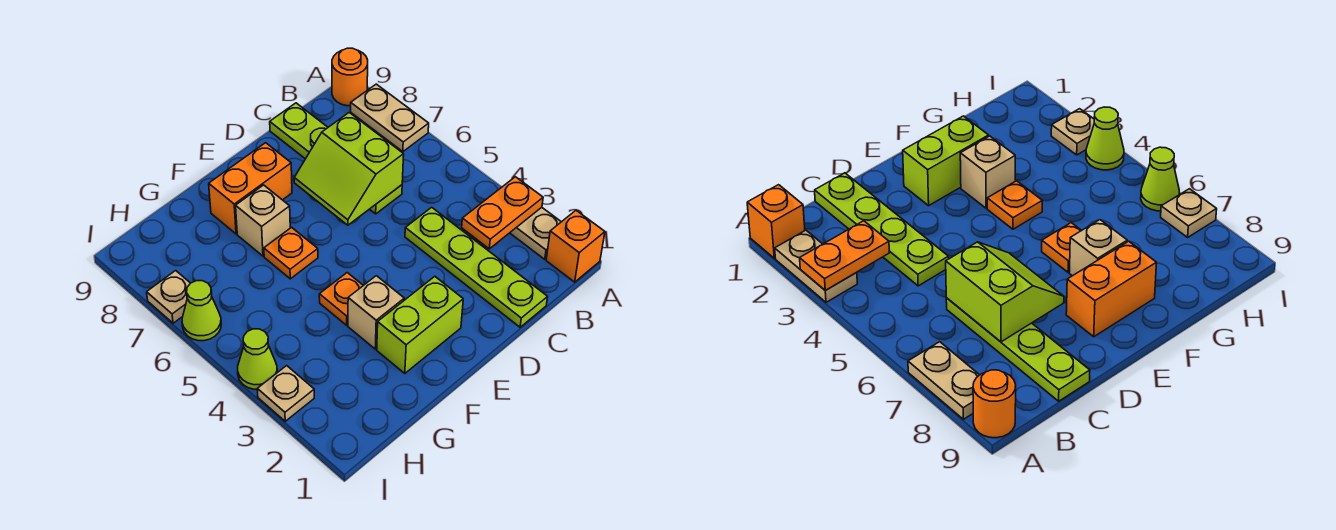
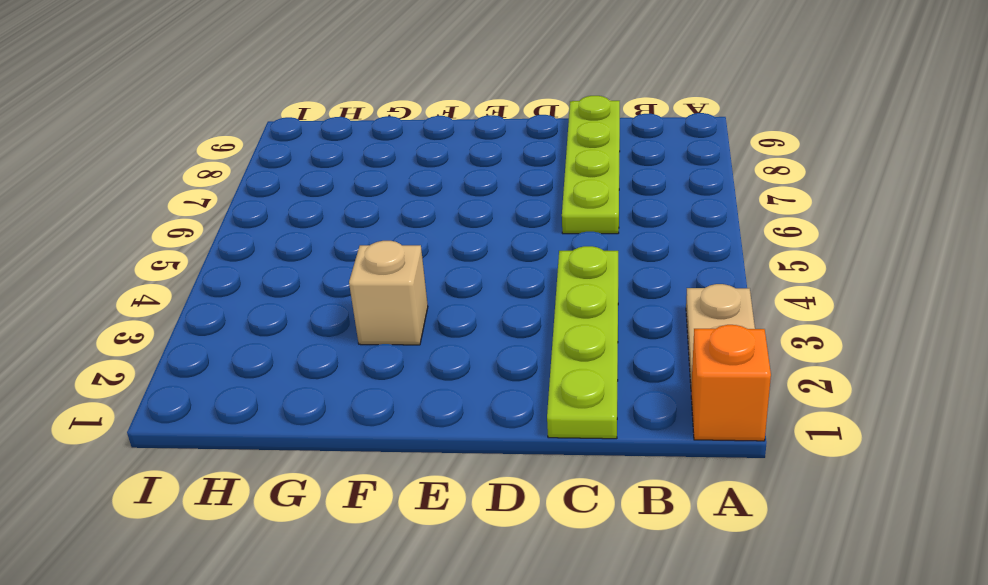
none -> tan plate A7:A8 level 1
none -> orange round brick A9 level 1
none -> lime brick E2:F2 level 1

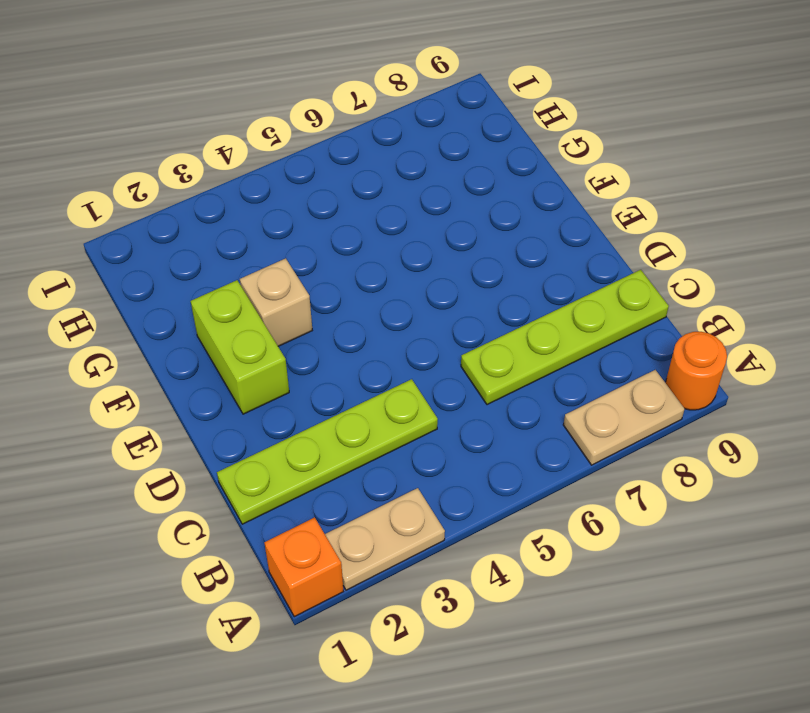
none -> orange brick E8:F8 level 1
none -> orange plate F4 level 1
none -> orange plate F6 level 1

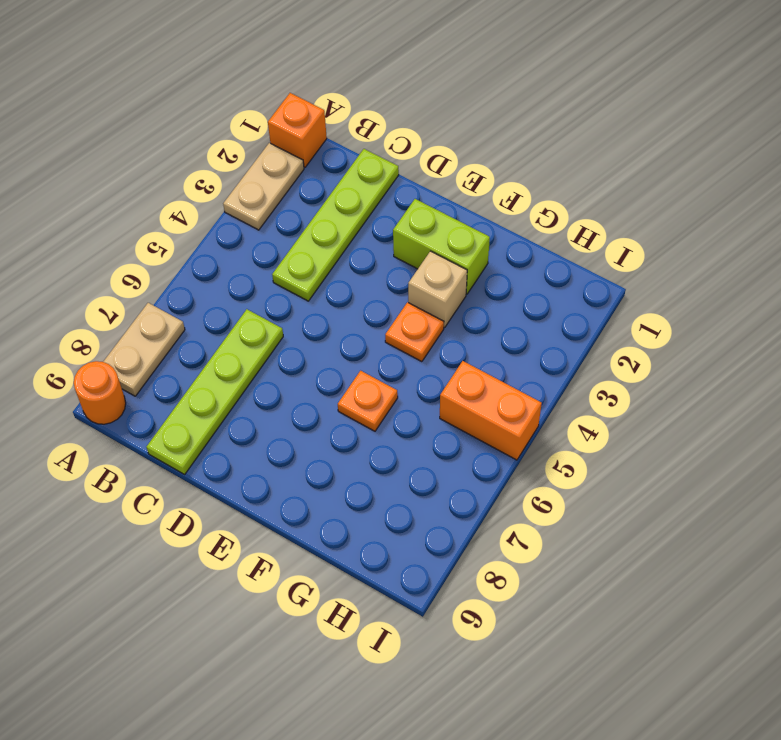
orange brick H5:I5 level 1 -> orange brick E8:F8 level 1
none -> tan brick F7 level 1
none -> tan plate I3 level 1
none -> lime cone I4 level 1

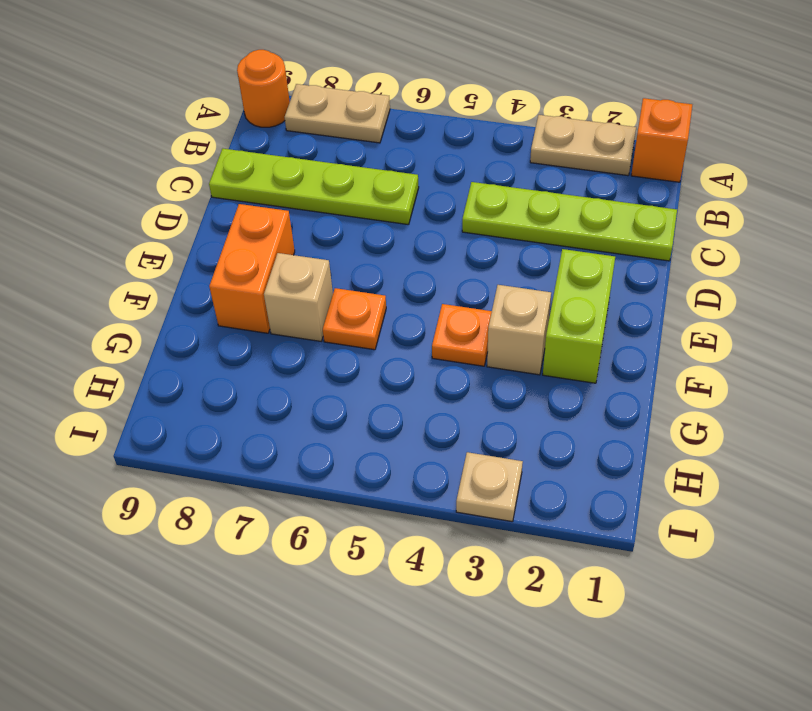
none -> lime cone I4 level 1
none -> lime cone I6 level 1
none -> tan plate I7 level 1

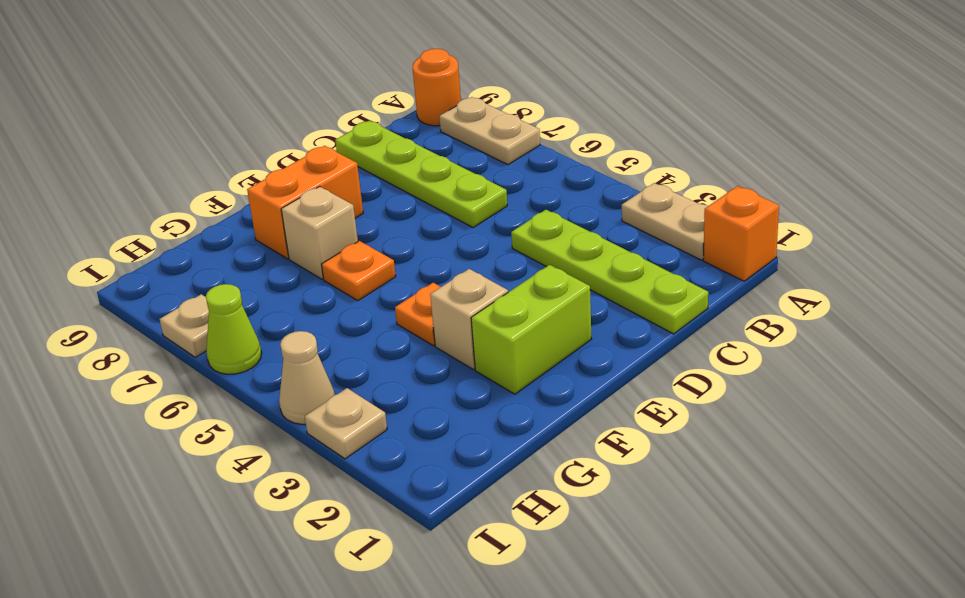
tan cone I4 level 1 -> lime cone I4 level 1
none -> orange plate A3:B3 level 2
none -> lime slope C6:D7 level 2 top C

